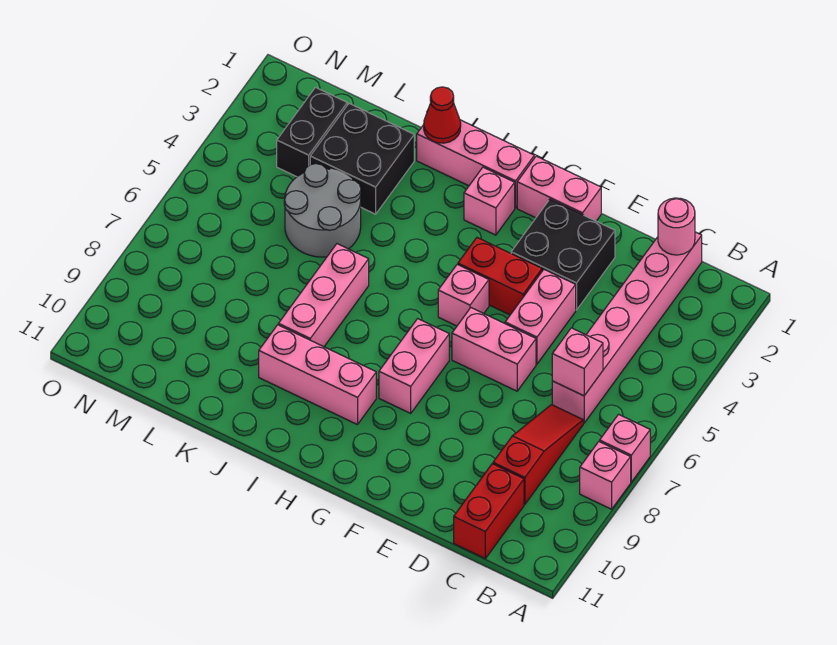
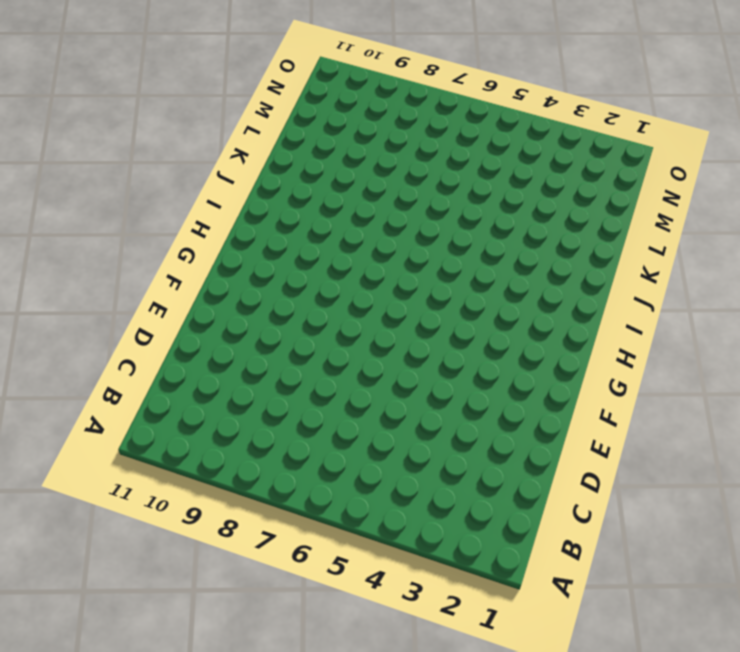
none -> pink brick A7 level 1
none -> pink brick A8 level 1
none -> pink brick C1:C6 level 1

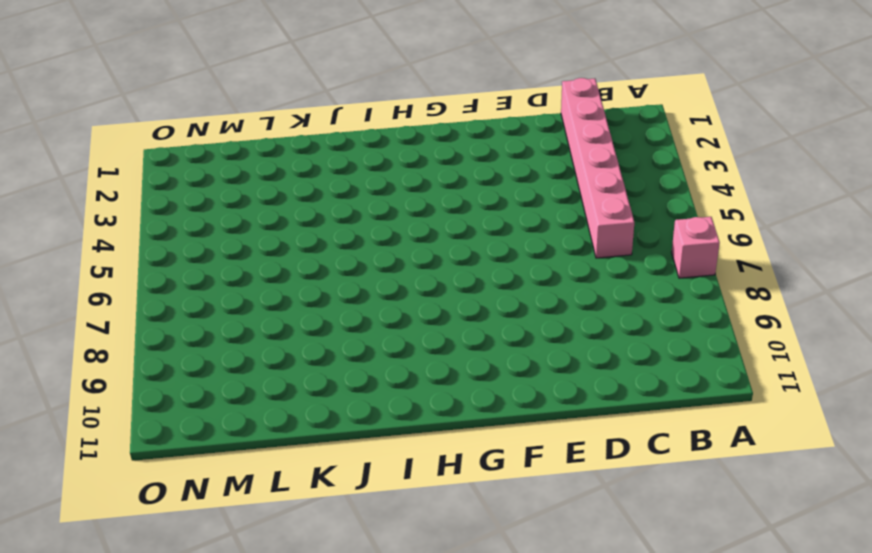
none -> pink brick A8 level 1
none -> red slope C7:C9 level 1 top 9
none -> red brick C10:C11 level 1

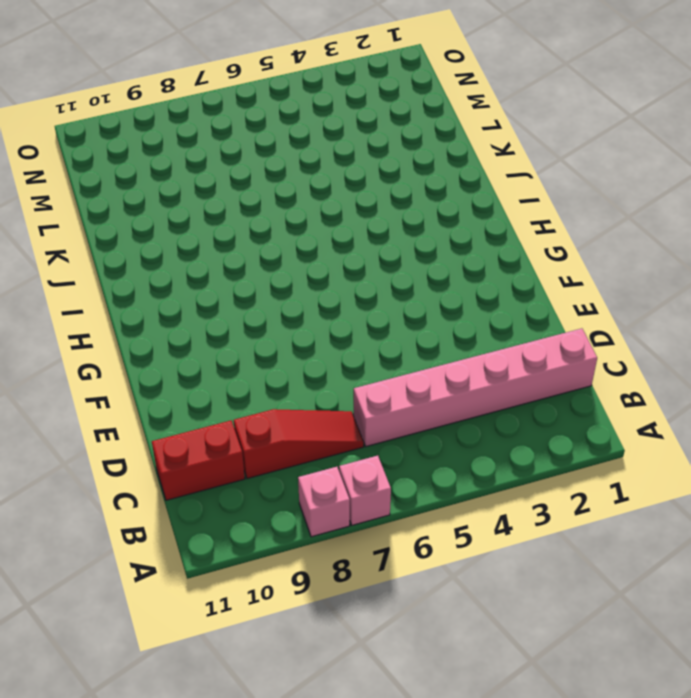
none -> black brick E2:F3 level 1
none -> pink brick E4:E5 level 1
none -> pink brick E6:F6 level 1

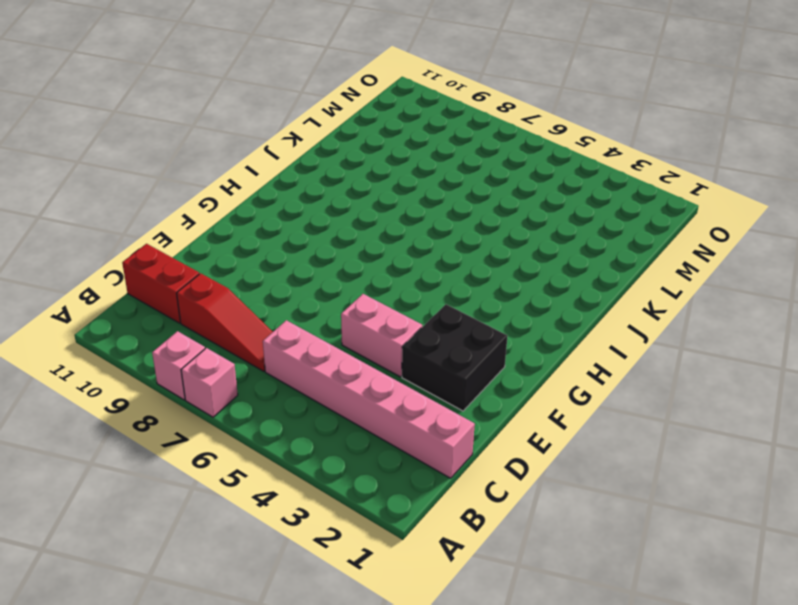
none -> pink brick E6:F6 level 1
none -> pink brick F1:G1 level 1
none -> red brick F4:G4 level 1

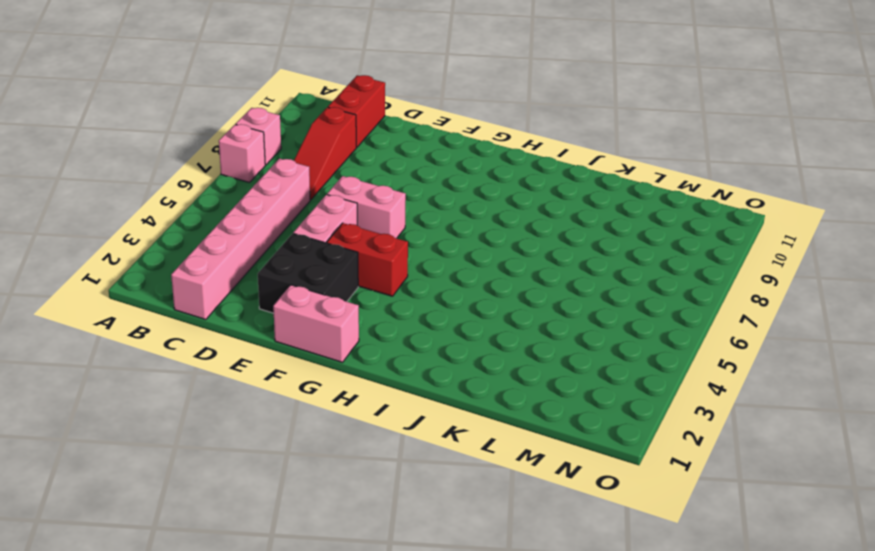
none -> pink brick G5 level 1
none -> pink brick G7:G8 level 1
none -> pink brick H1:J1 level 1

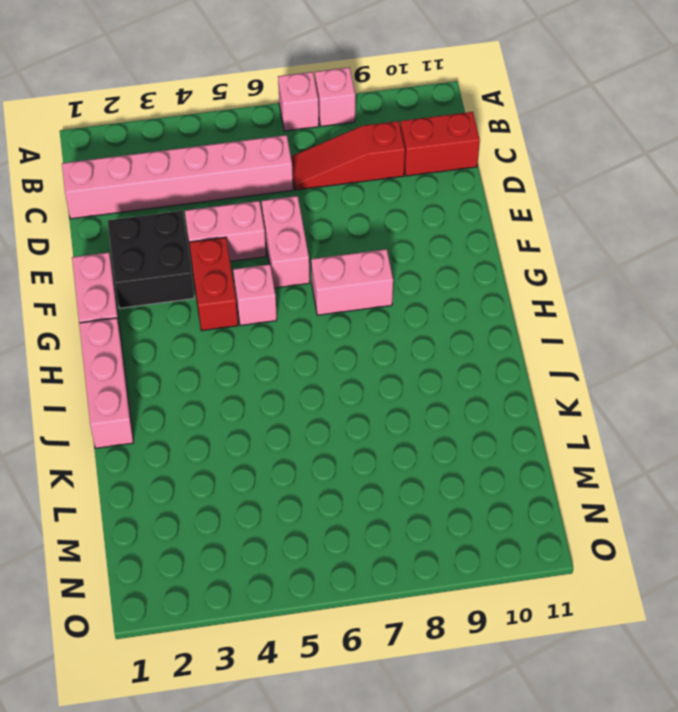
none -> pink brick H2 level 1
none -> pink brick H9:J9 level 1
none -> pink brick J6:J8 level 1

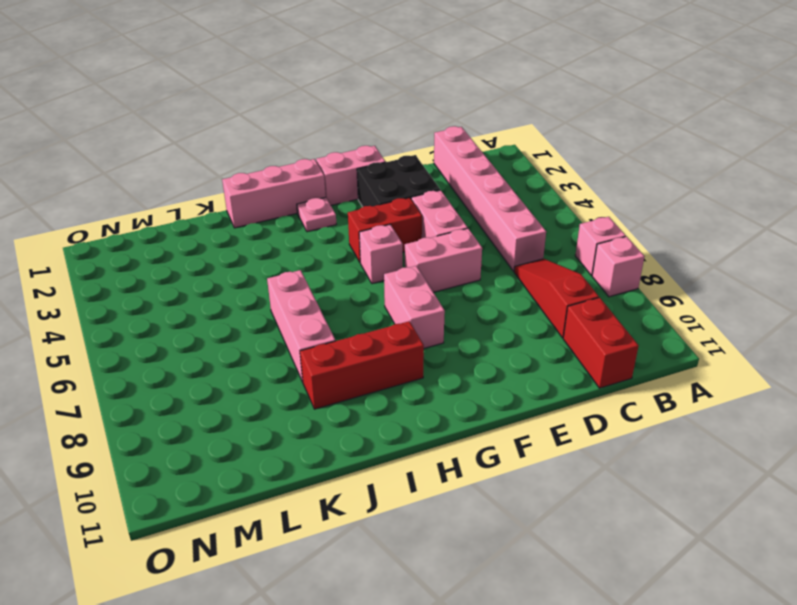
pink plate H2 level 1 -> pink brick H2 level 1
red brick H9:J9 level 1 -> pink brick H9:J9 level 1
none -> black brick K2:L3 level 1
none -> grey round brick K4:L5 level 1
none -> black brick M2:M3 level 1

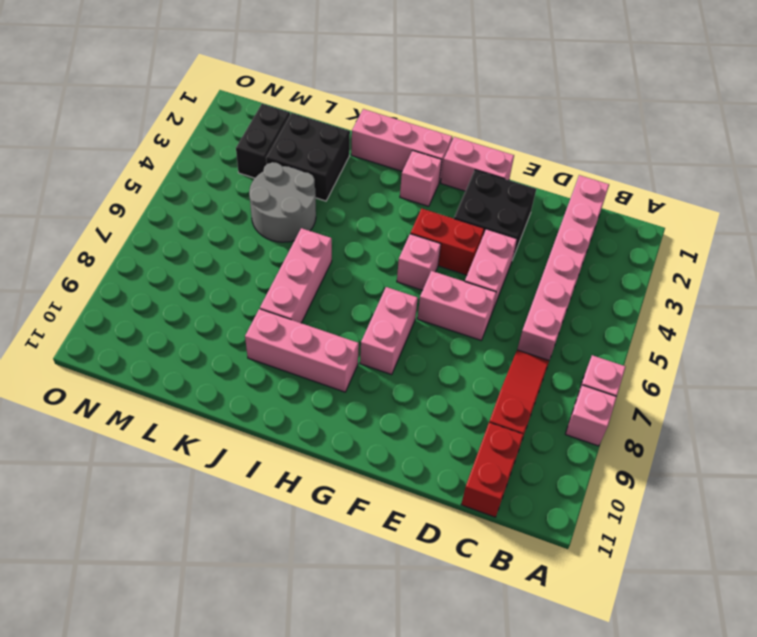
none -> pink round brick C1 level 2
none -> pink brick C6 level 2
none -> red cone J1 level 2

